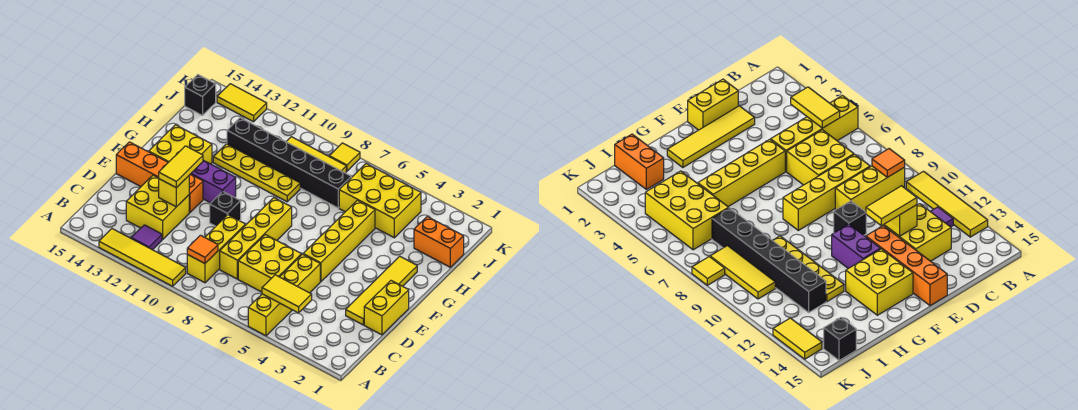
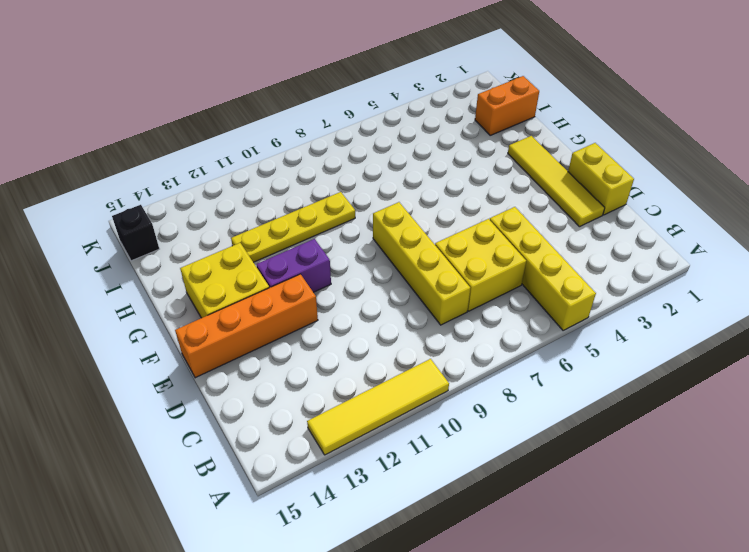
none -> yellow brick B9:D9 level 1
none -> purple tile B12 level 1
none -> yellow brick C12:D13 level 1

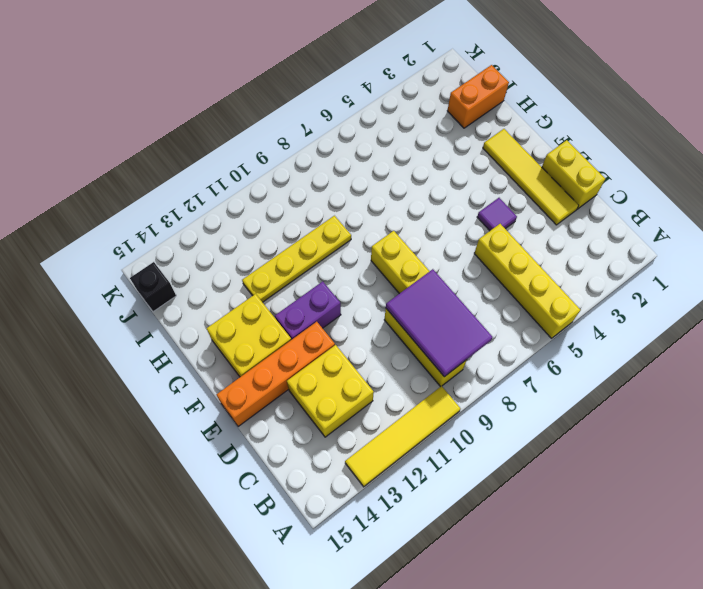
purple tile B8:D9 level 2 -> orange tile B9 level 2
purple tile E4 level 1 -> purple tile B12 level 1
none -> yellow brick C6:D7 level 1
none -> yellow brick E5:H5 level 1
none -> black brick E10 level 1

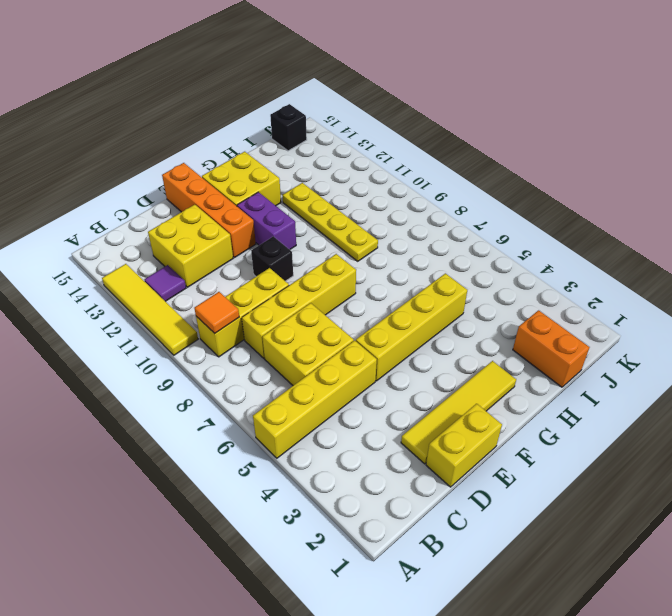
none -> yellow brick I4:J6 level 1
none -> black brick I7:I12 level 1
none -> yellow tile J8:J10 level 1

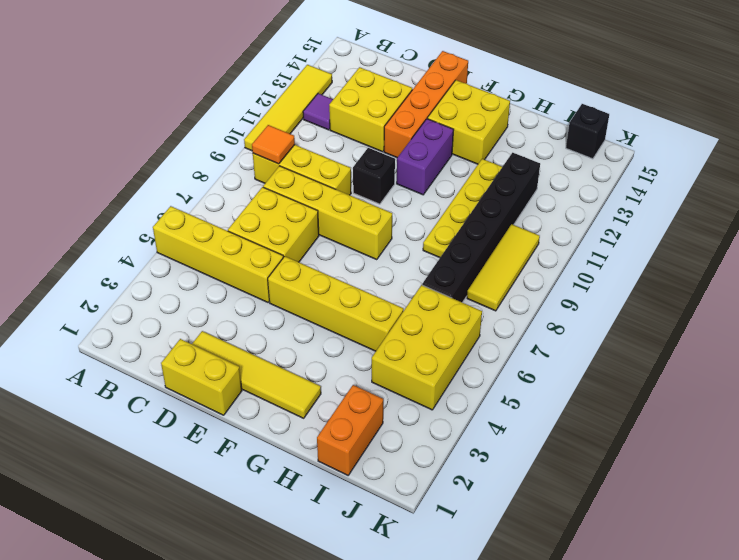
none -> yellow tile K8 level 1
none -> yellow tile K13:K14 level 1
none -> yellow tile B4:B5 level 2

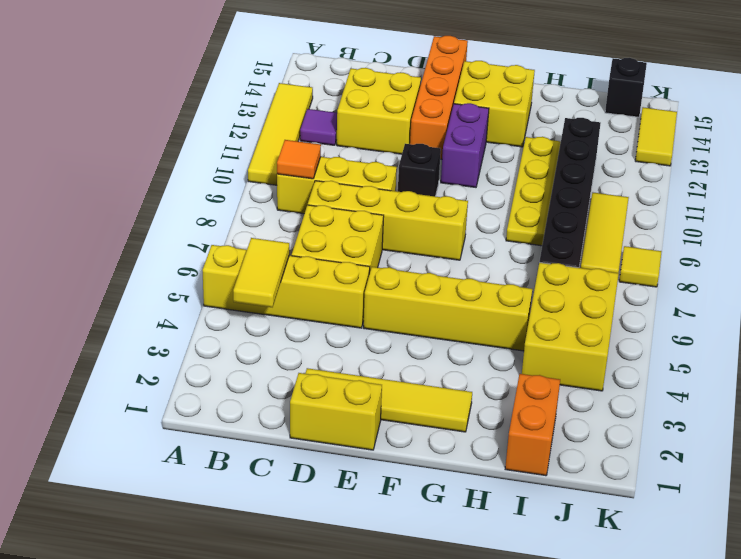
none -> yellow brick D12 level 2
none -> yellow tile D12:E12 level 3

